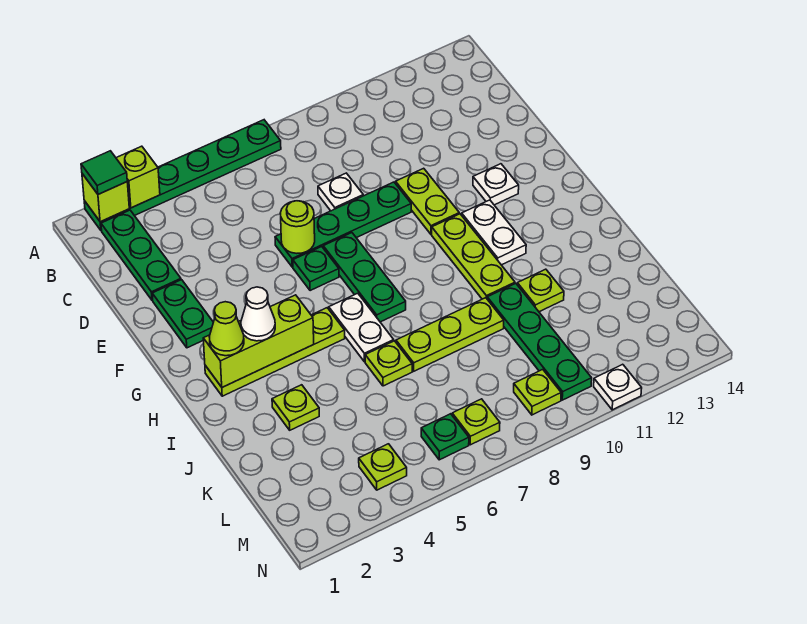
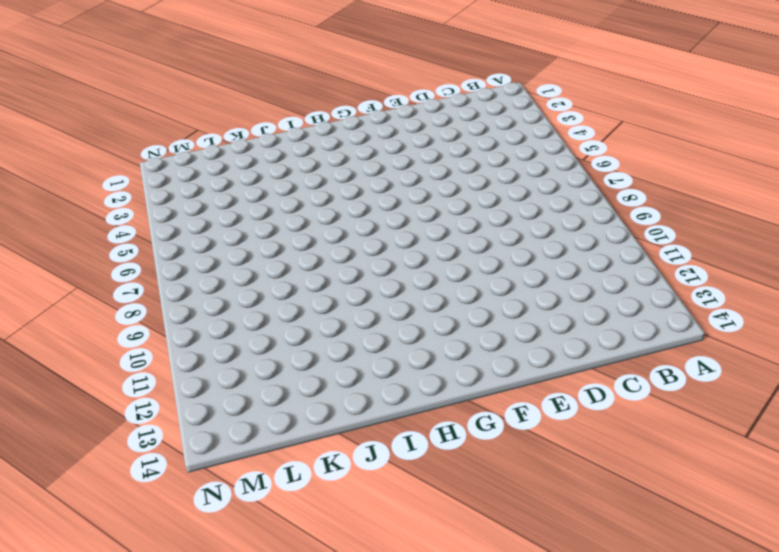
none -> green plate A2:A7 level 1
none -> green plate B2:D2 level 1
none -> white plate D8 level 1
none -> green plate E2:F2 level 1

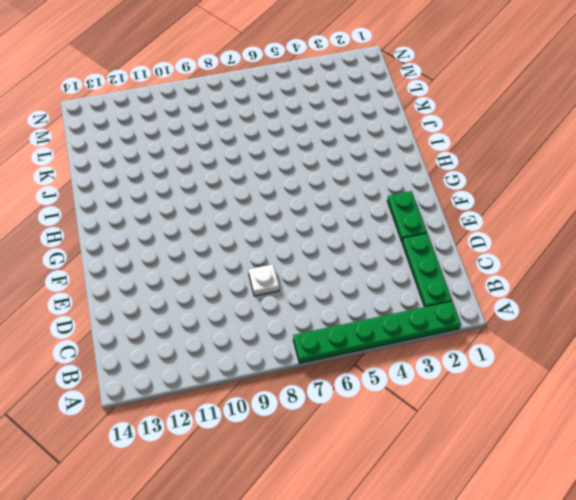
none -> green plate E6:E9 level 1
none -> lime plate E10:F10 level 1
none -> green plate F6 level 1
none -> green plate F7:H7 level 1

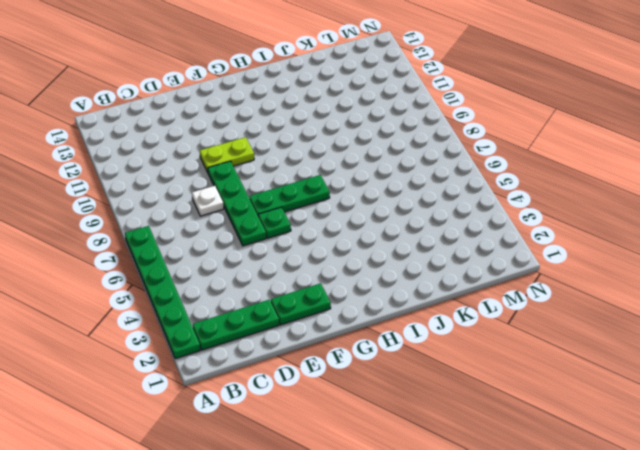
none -> white plate F12 level 1
none -> lime plate G10:I10 level 1
none -> white plate G11:H11 level 1
none -> lime plate H2:H5 level 1

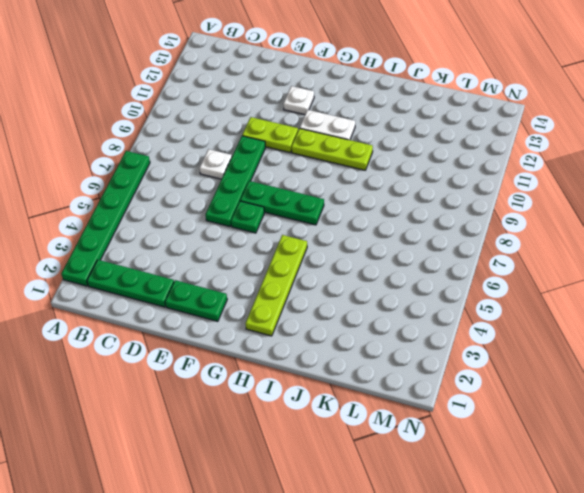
none -> white plate H6:I6 level 1
none -> lime plate J3 level 1
none -> lime plate J6 level 1
none -> lime plate J7:J9 level 1

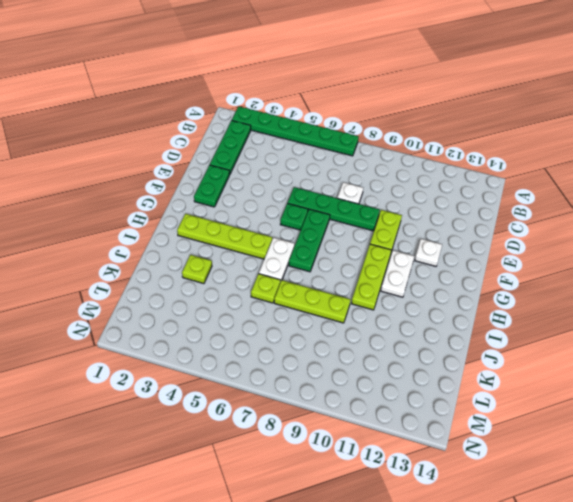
none -> green plate J10:M10 level 1
none -> lime plate J11 level 1
none -> lime plate M4 level 1
none -> green plate M6 level 1

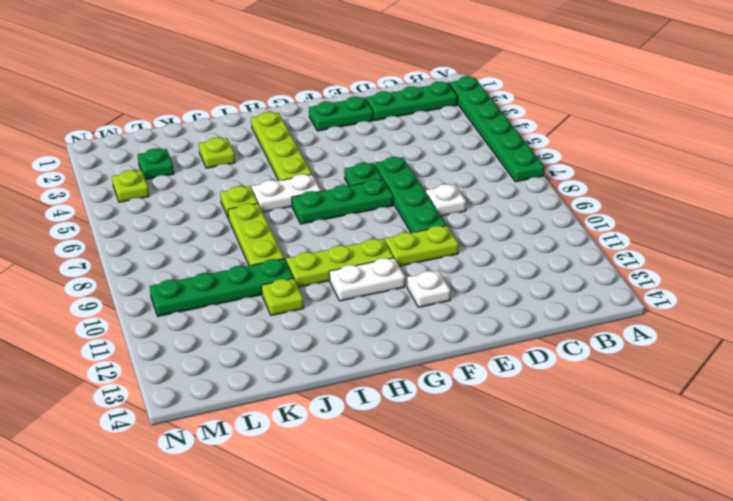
green plate L3 level 1 -> green plate M6 level 1
none -> lime plate M7 level 1
none -> lime plate M9 level 1
none -> white plate N11 level 1
none -> lime brick A2 level 2

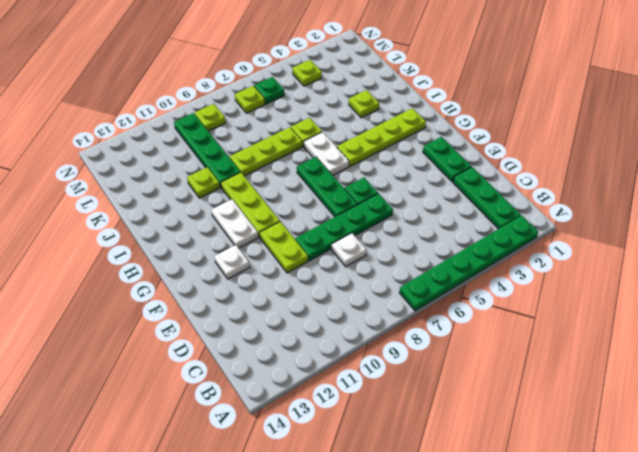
none -> white plate N11 level 1
none -> lime brick A2 level 2
none -> lime brick A3 level 2
none -> lime round brick E6 level 2

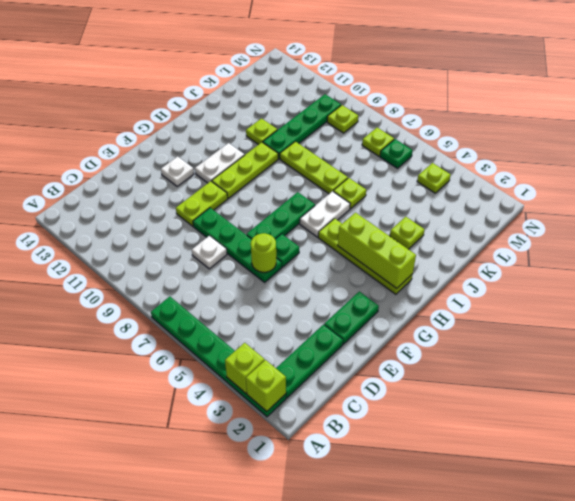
none -> white plate N11 level 1
none -> green tile A2 level 3
none -> lime cone H2 level 3
none -> white cone H3 level 3

